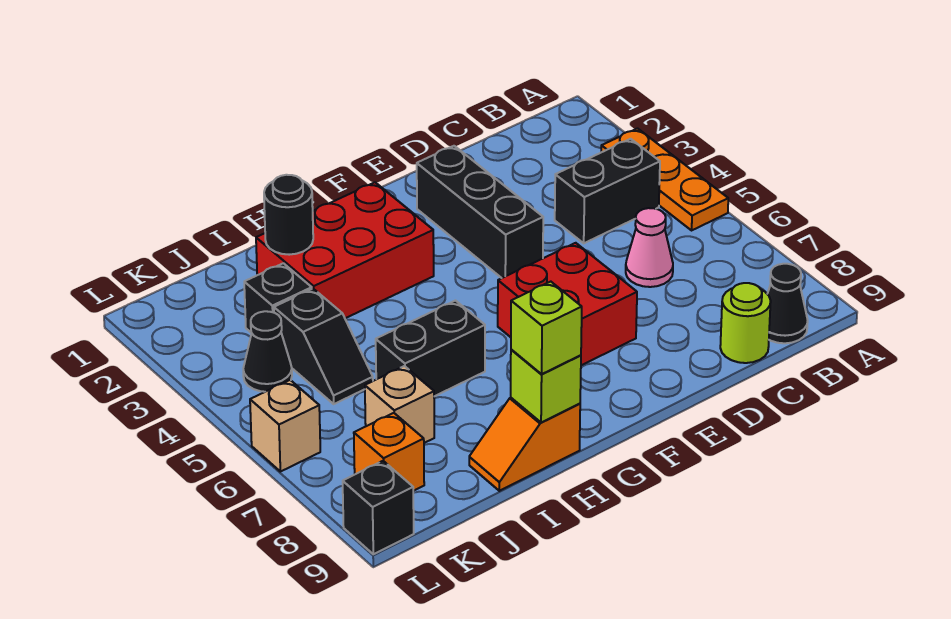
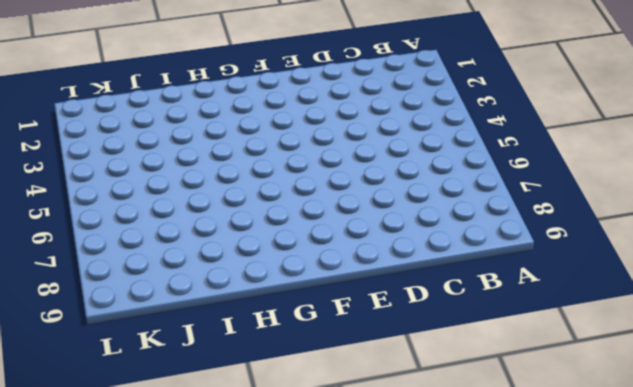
none -> orange plate A3:A5 level 1
none -> black brick B4:C4 level 1
none -> black cone B9 level 1

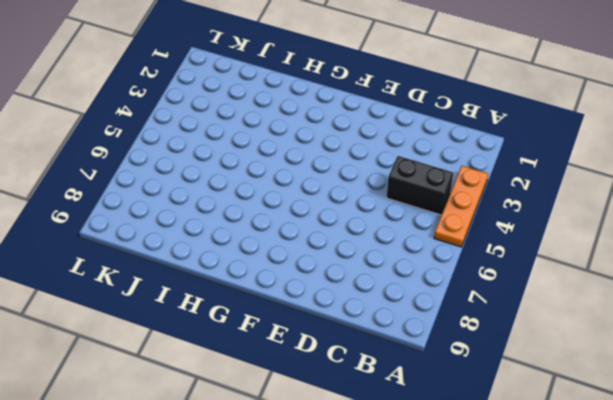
none -> black cone B9 level 1
none -> pink cone C6 level 1
none -> lime round brick C9 level 1

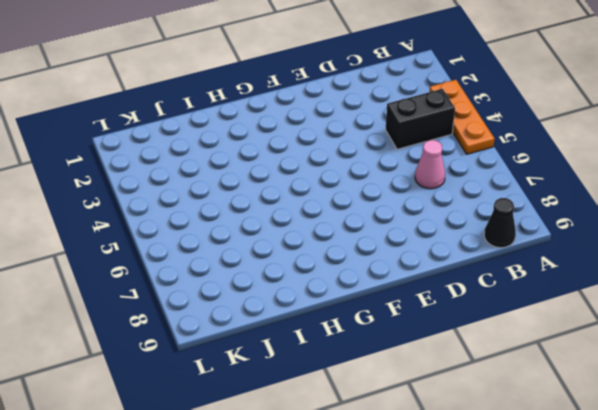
none -> lime round brick C9 level 1
none -> black brick E2:E4 level 1
none -> red brick E6:F7 level 1

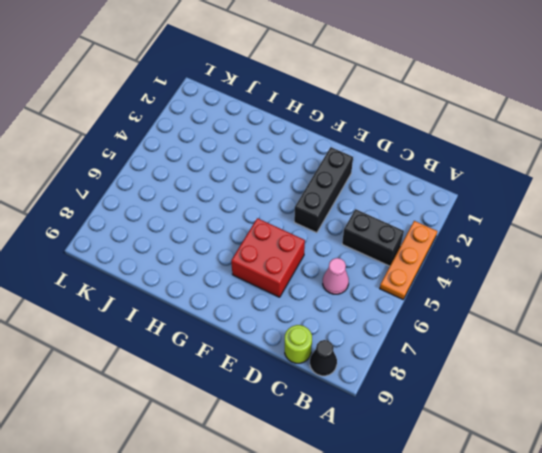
none -> red brick G2:I3 level 1
none -> black brick H6:I6 level 1
none -> orange slope H9:I9 level 1 top H

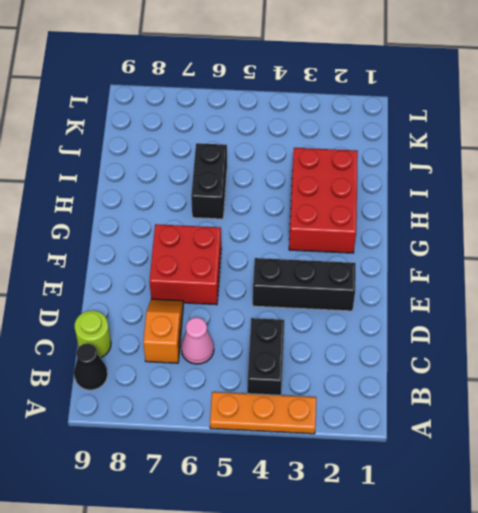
orange slope C7:D7 level 1 top C -> orange slope H9:I9 level 1 top H
none -> black brick J3 level 1
none -> black slope J4:J5 level 1 top 4
none -> tan brick J7 level 1

